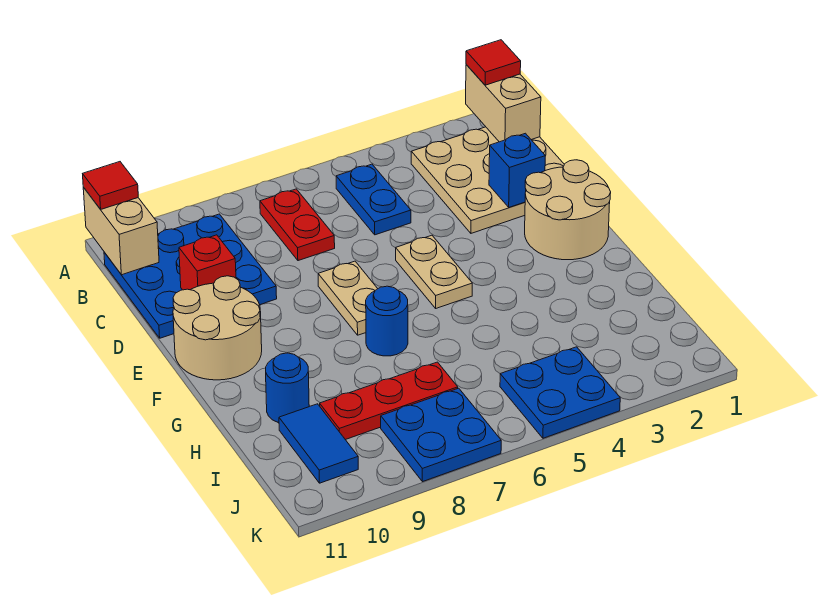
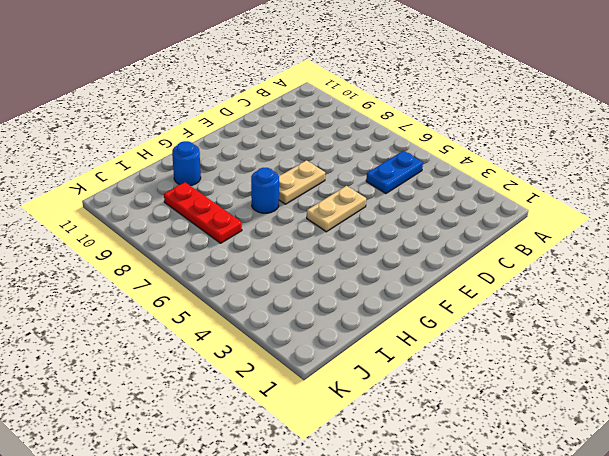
none -> tan plate B1:D3 level 1
none -> red plate B7:C7 level 1
none -> blue plate B9:D11 level 1

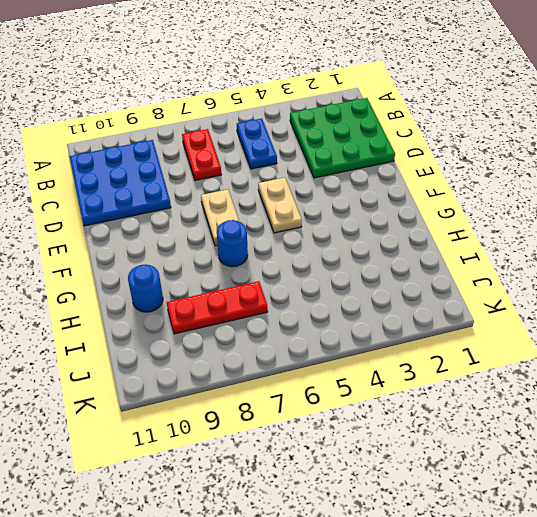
green plate B1:D3 level 1 -> tan plate B1:D3 level 1
none -> tan round brick E1:F2 level 1
none -> tan round brick E10:F11 level 1
none -> blue tile I10:J10 level 1

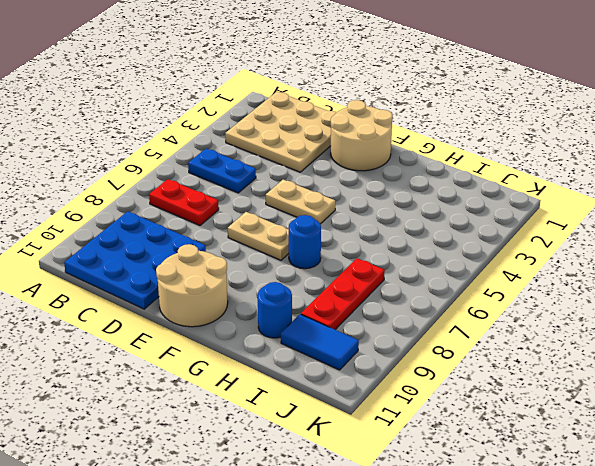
none -> blue plate J4:K5 level 1
none -> blue plate J7:K8 level 1
none -> tan brick A1:B1 level 2

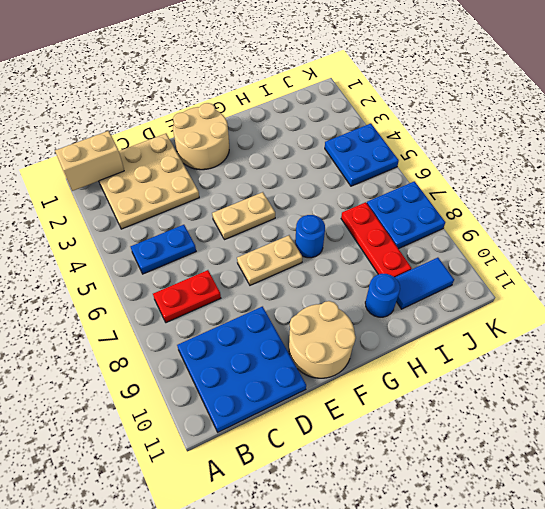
none -> tan brick A11:B11 level 2
none -> blue brick D2 level 2
none -> red brick D10 level 2

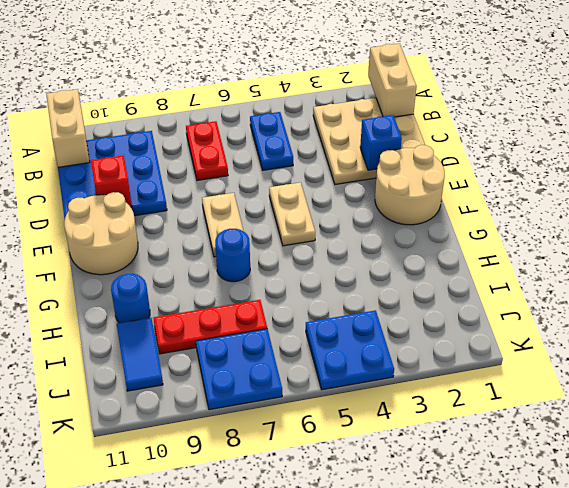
none -> red tile A1 level 3
none -> red tile A11 level 3

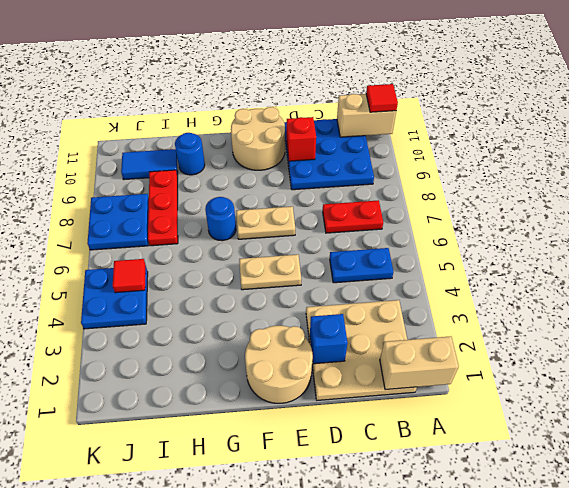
red tile J5 level 2 -> red tile A1 level 3

